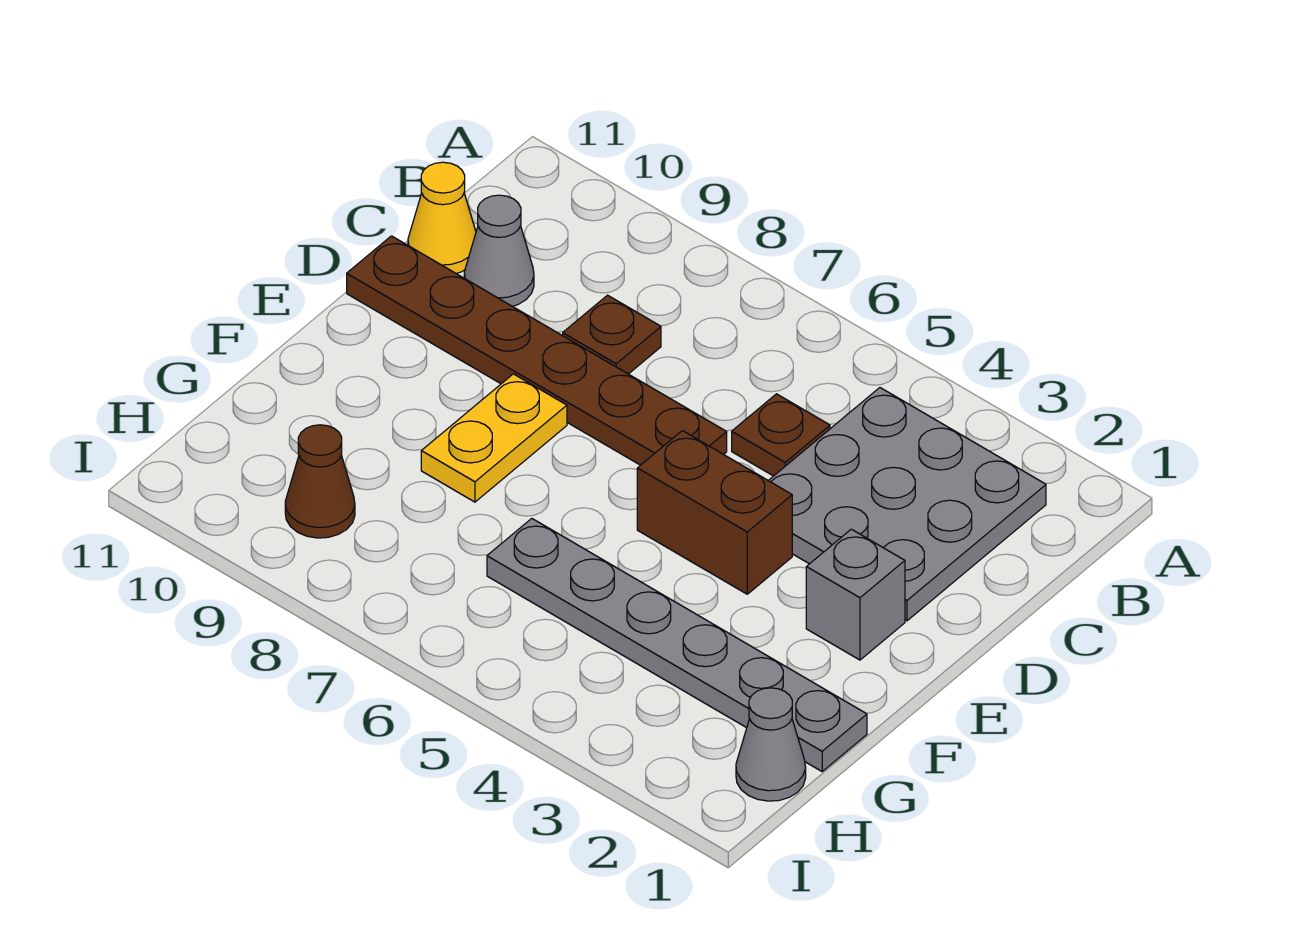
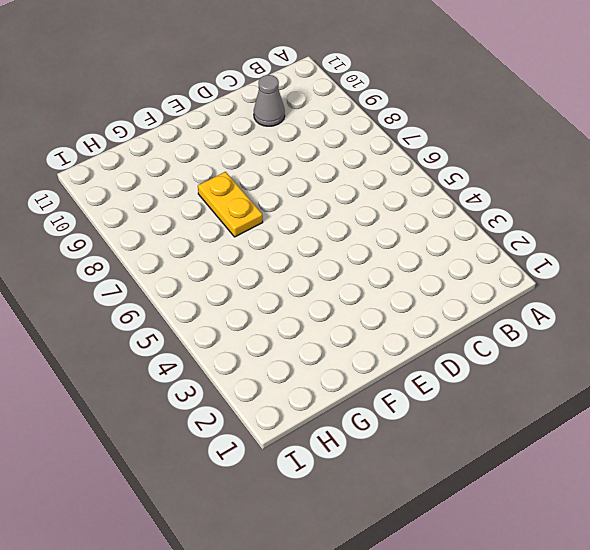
yellow plate F7:F8 level 1 -> yellow plate E8:F8 level 1
none -> grey plate B2:D4 level 1
none -> brown plate C5 level 1
none -> brown plate C8 level 1

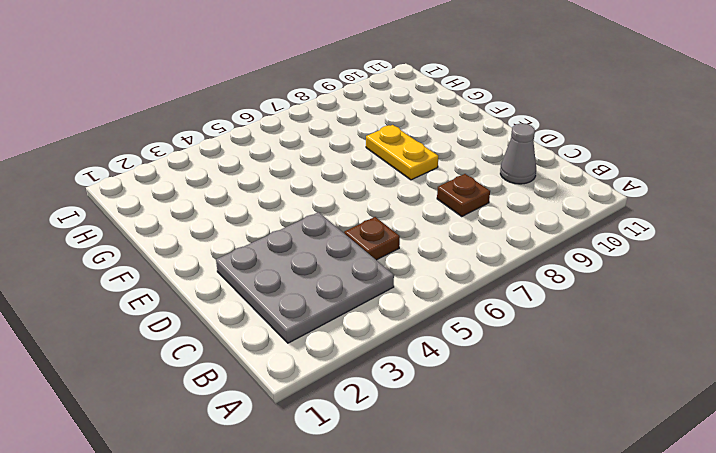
none -> yellow cone C11 level 1
none -> brown plate D6:D11 level 1
none -> grey brick E2 level 1

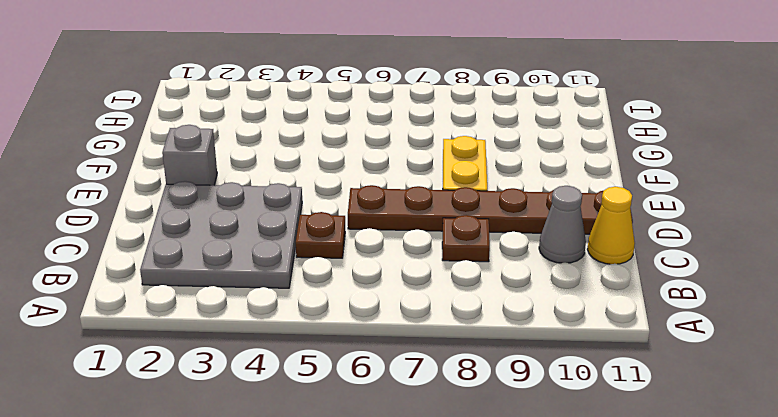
none -> brown brick E4:E5 level 1
none -> grey plate G1:G6 level 1
none -> grey cone H1 level 1

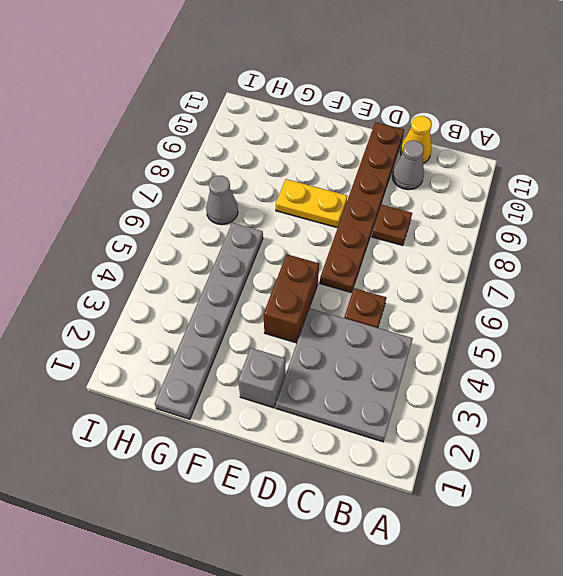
grey cone H7 level 1 -> grey cone H1 level 1
none -> brown cone H9 level 1

